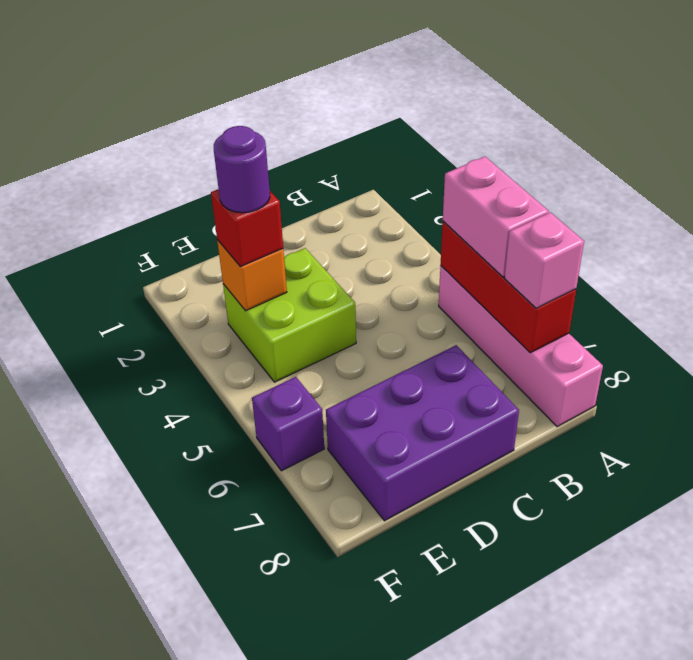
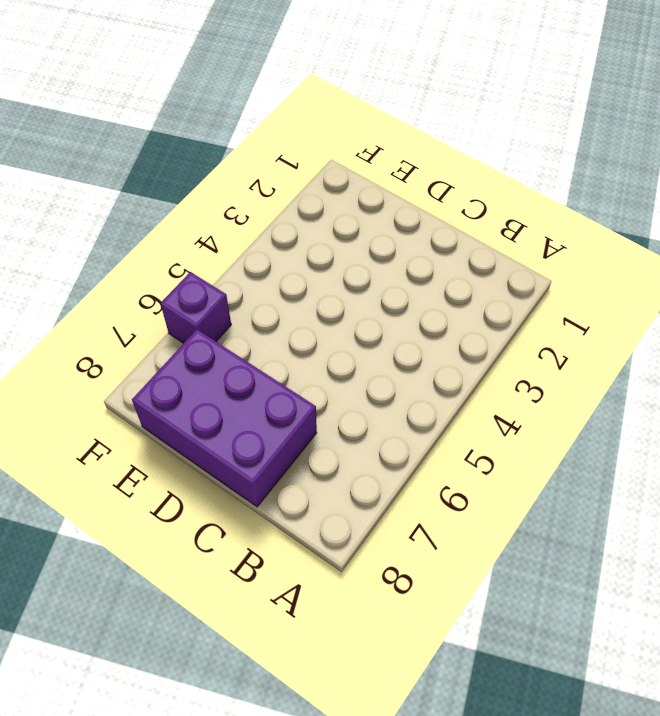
none -> pink brick A5:A8 level 1
none -> lime brick D3:E4 level 1

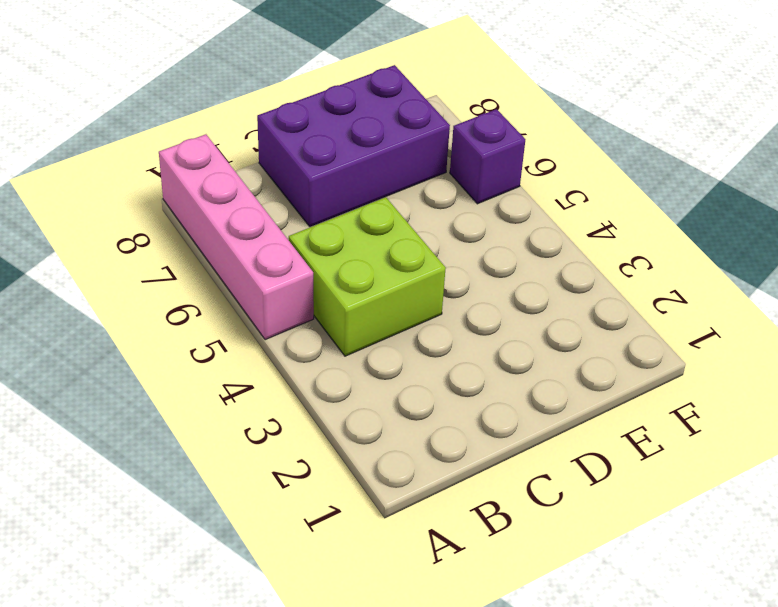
lime brick B4:C5 level 1 -> lime brick D3:E4 level 1
none -> red brick A5:A7 level 2
none -> orange brick E3 level 2

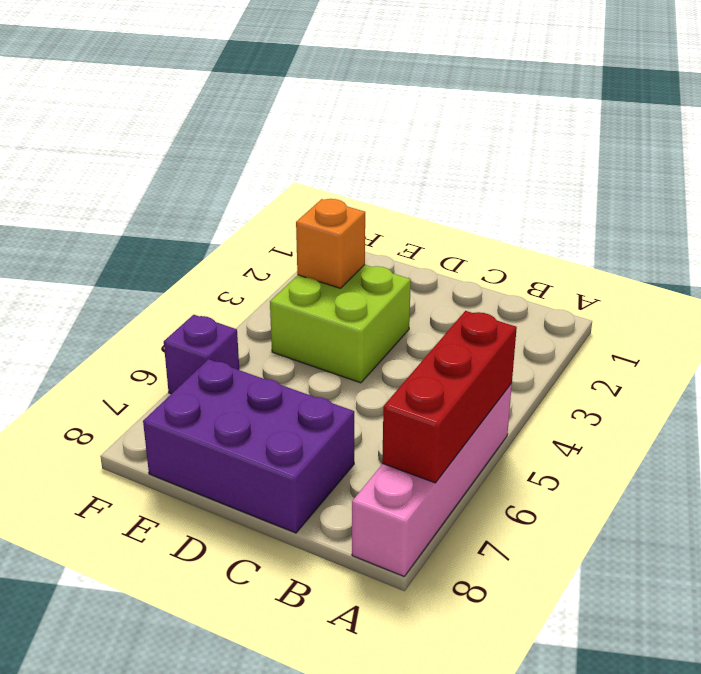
none -> pink brick A5:A6 level 3
none -> pink brick A7 level 3

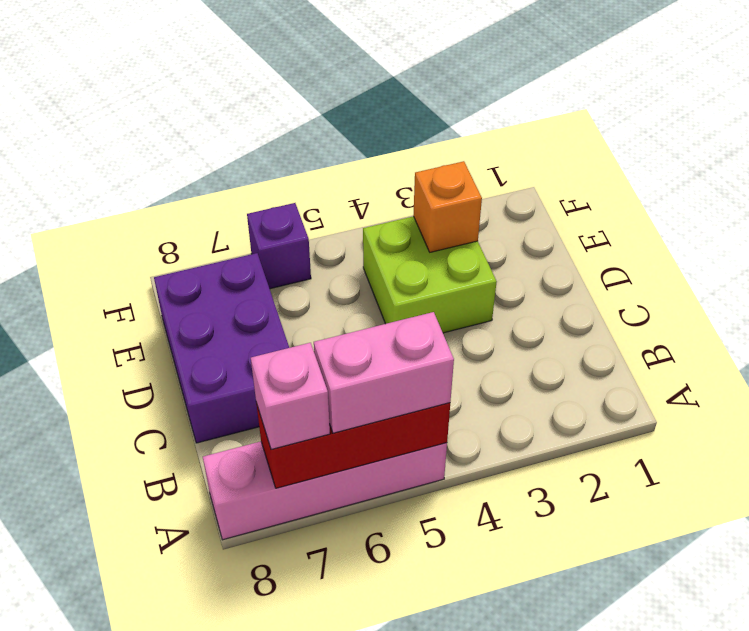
none -> red brick E3 level 3
none -> purple round brick E3 level 4

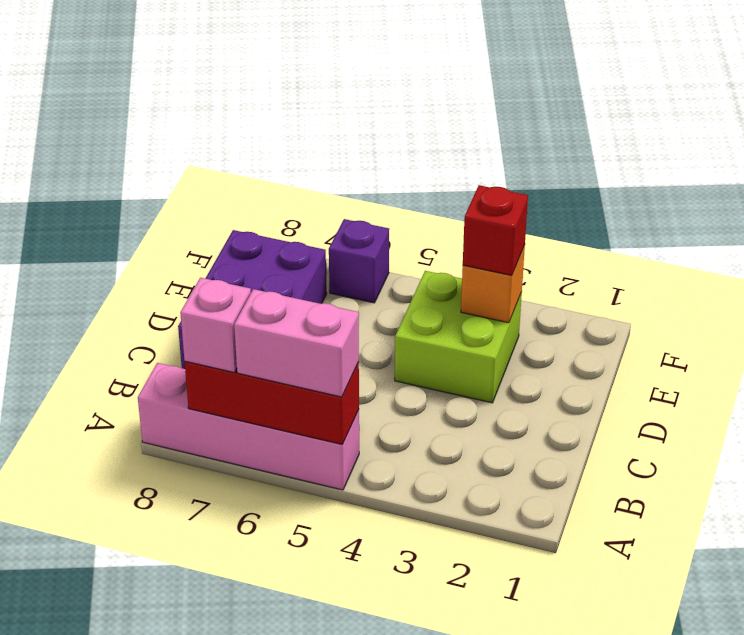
none -> purple round brick E3 level 4

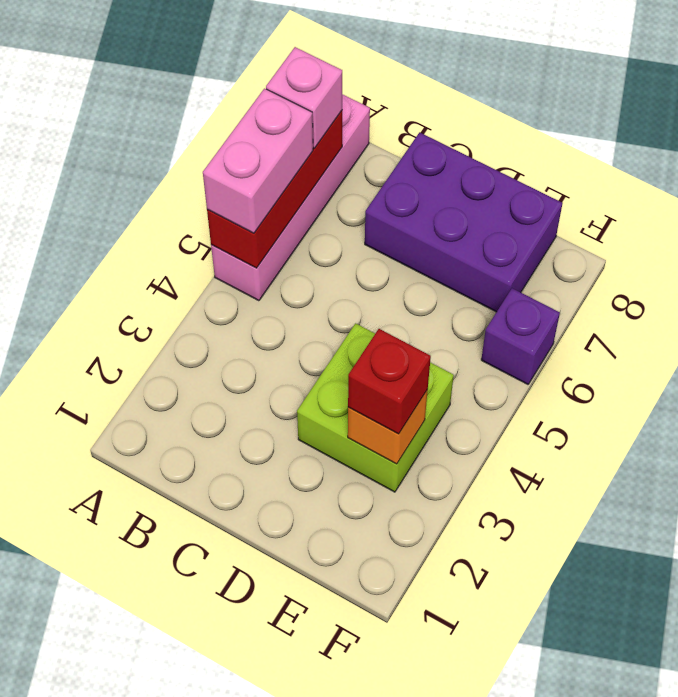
none -> purple round brick E3 level 4

